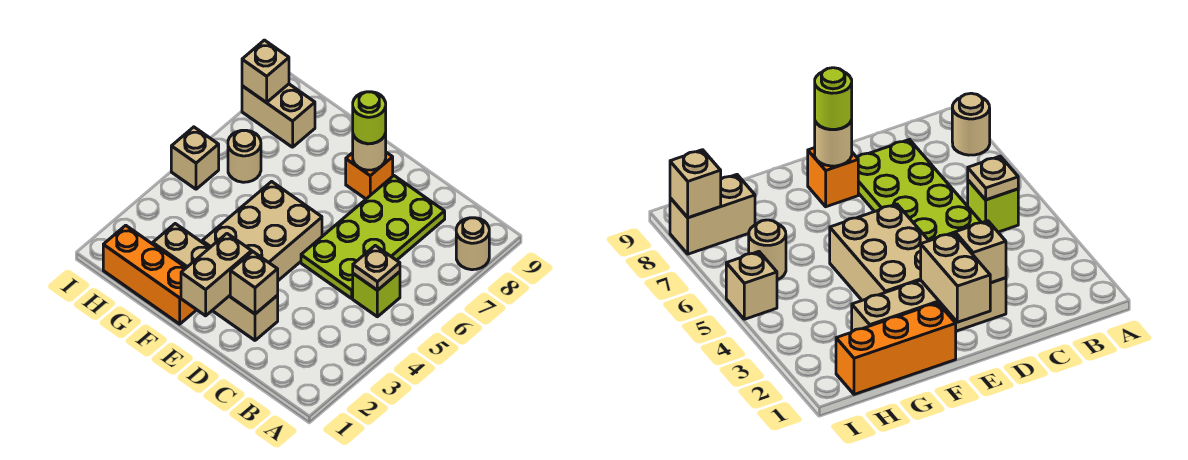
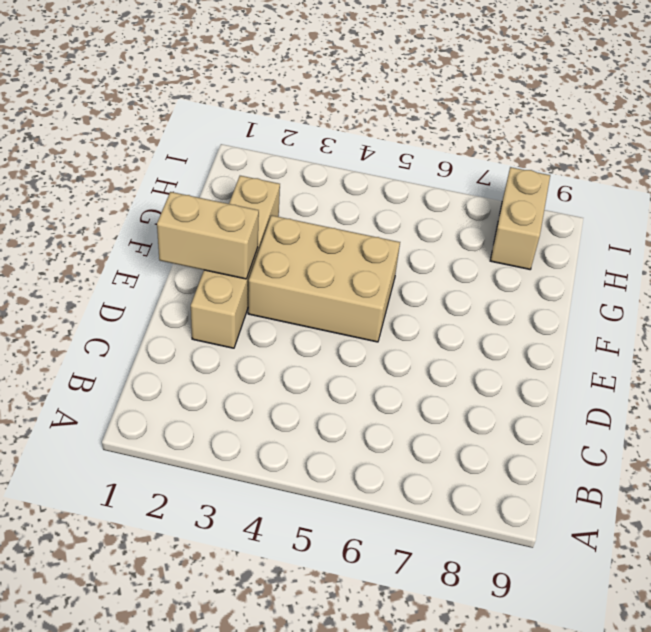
none -> tan round brick A8 level 1
none -> lime brick B5 level 1
none -> lime plate C5:D8 level 1

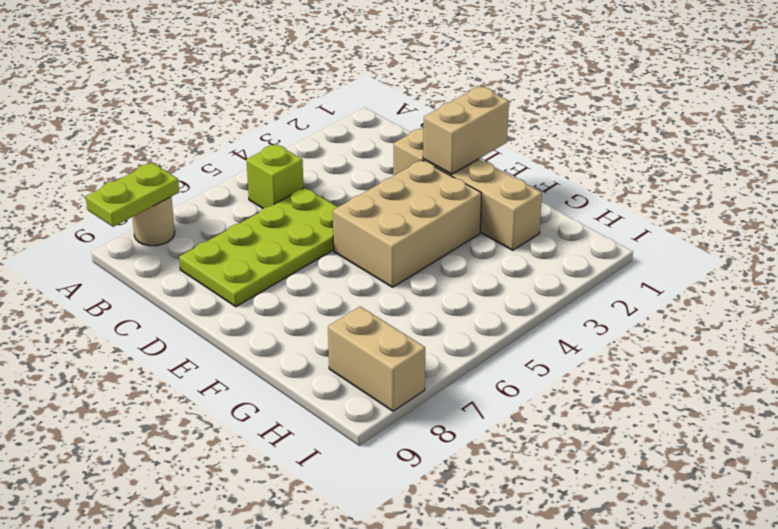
lime plate A8:A9 level 2 -> none
none -> orange brick E8 level 1
none -> orange brick F1:H1 level 1
none -> tan round brick H6 level 1

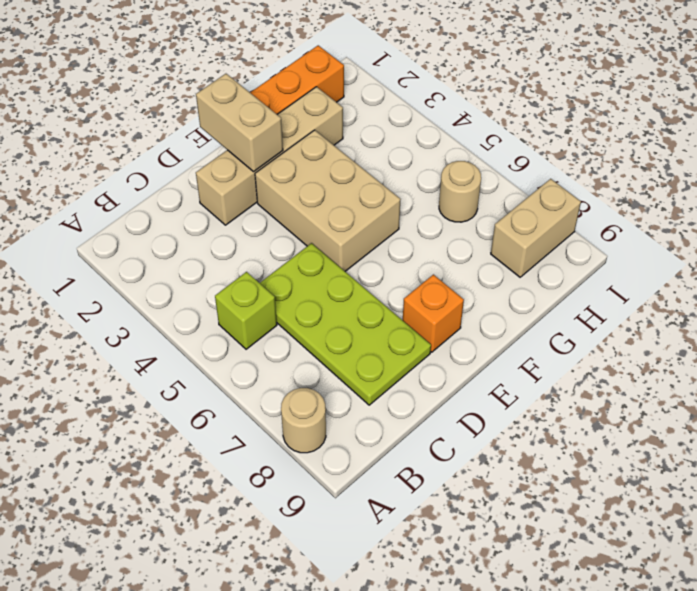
none -> tan brick I5 level 1
none -> tan plate B5 level 2
none -> tan brick D2 level 2

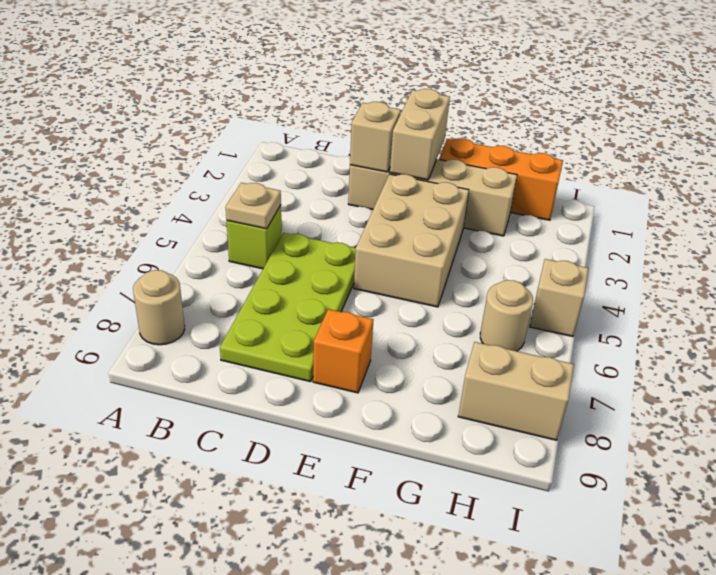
none -> tan round brick E8 level 2
none -> tan brick I8 level 2
none -> lime round brick E8 level 3

